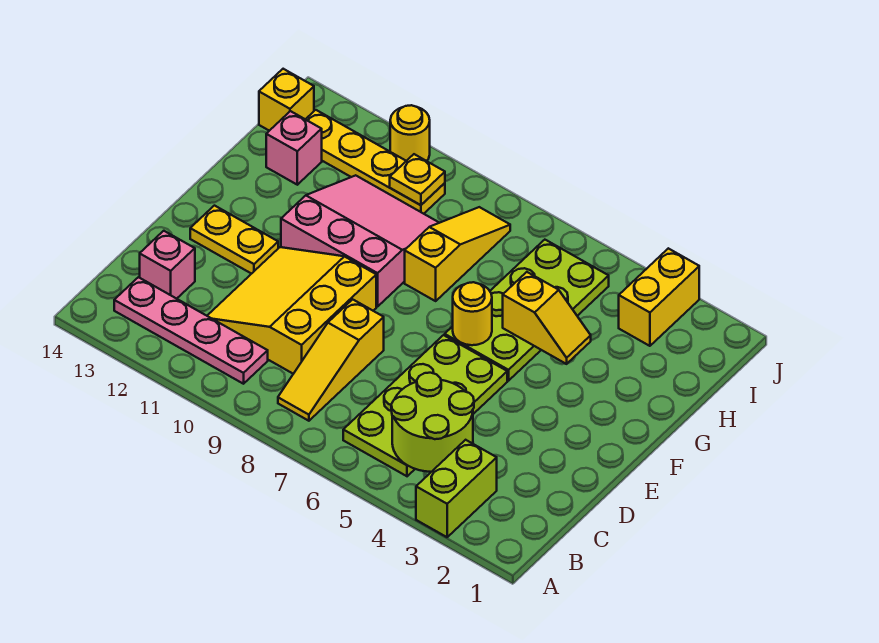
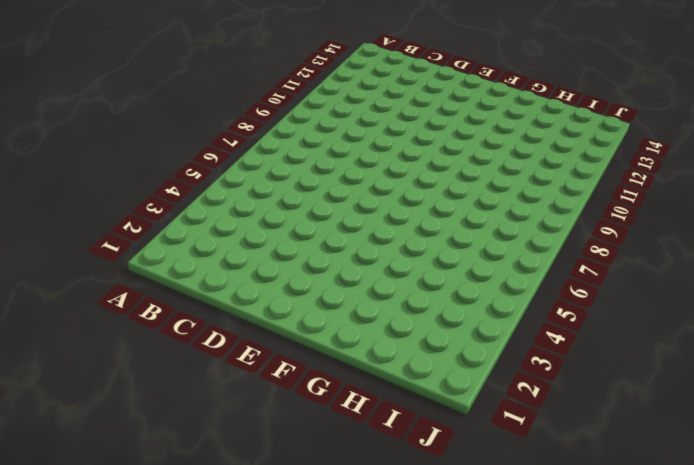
none -> lime brick A3:B3 level 1
none -> lime plate B5:E6 level 1
none -> yellow slope B8:D8 level 1 top D

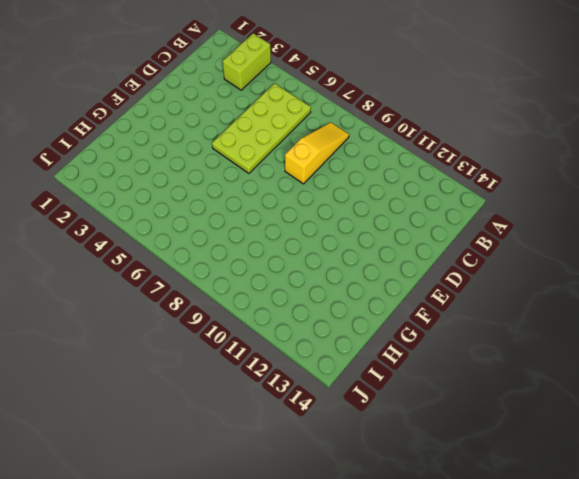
none -> pink plate B10:B13 level 1
none -> yellow slope C9:E11 level 1 top 9
none -> pink brick C13 level 1

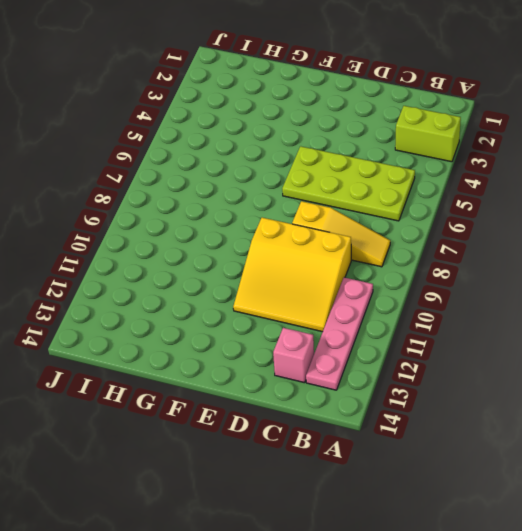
none -> yellow plate E12:E13 level 1
none -> lime plate F5:I6 level 1
none -> pink slope F9:H11 level 1 top F

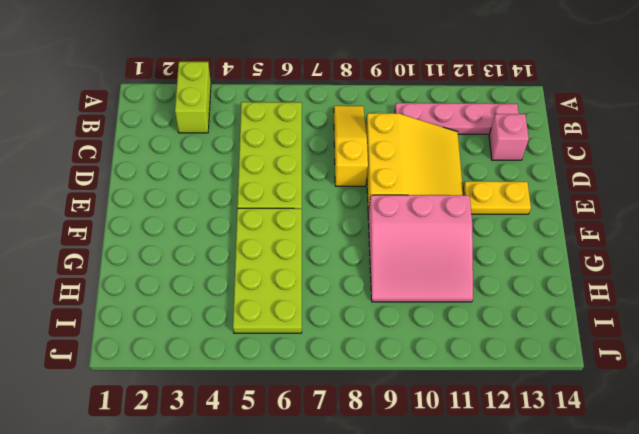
none -> yellow slope G8:I8 level 1 top G
none -> pink brick H13 level 1
none -> yellow brick I3:J3 level 1

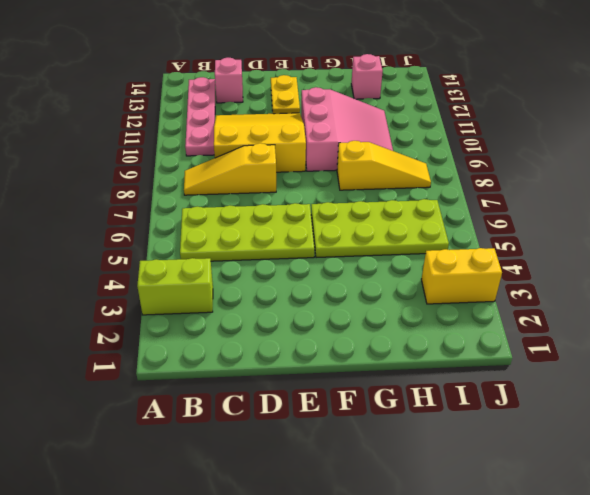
none -> yellow plate I10:I13 level 1
none -> yellow brick I14 level 1
none -> yellow round brick J11 level 1

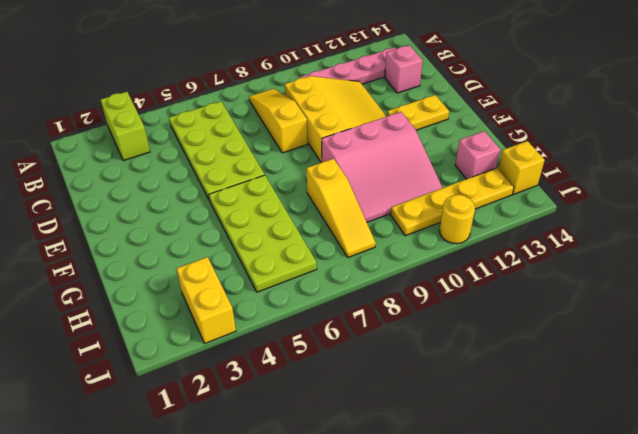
none -> lime round brick B4:C5 level 2
none -> yellow round brick F6 level 2
none -> yellow slope G4:G5 level 2 top 5

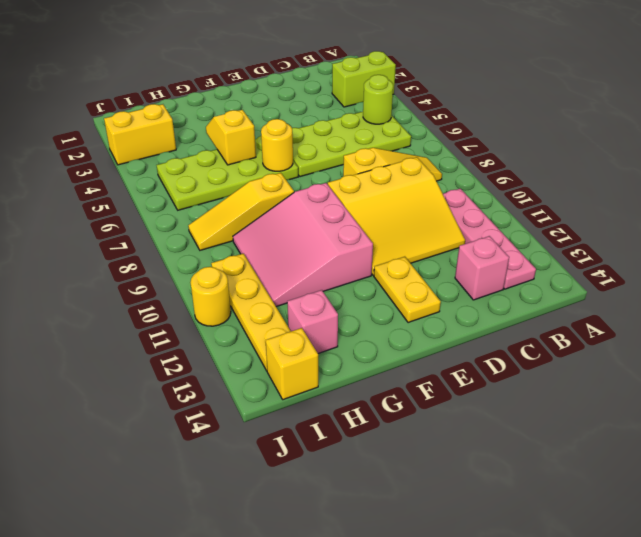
lime round brick B5 level 2 -> lime round brick B4:C5 level 2
none -> yellow plate I10 level 2

